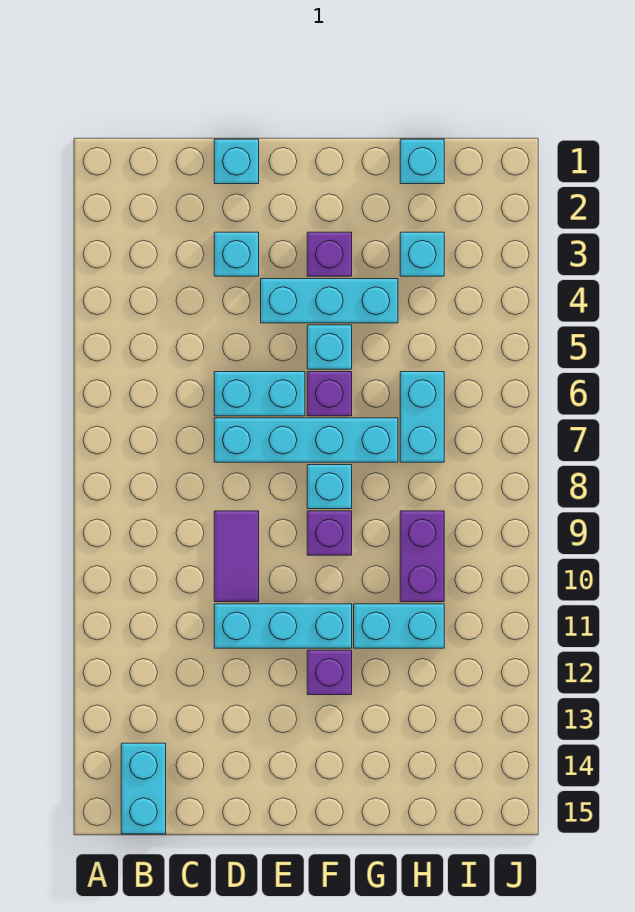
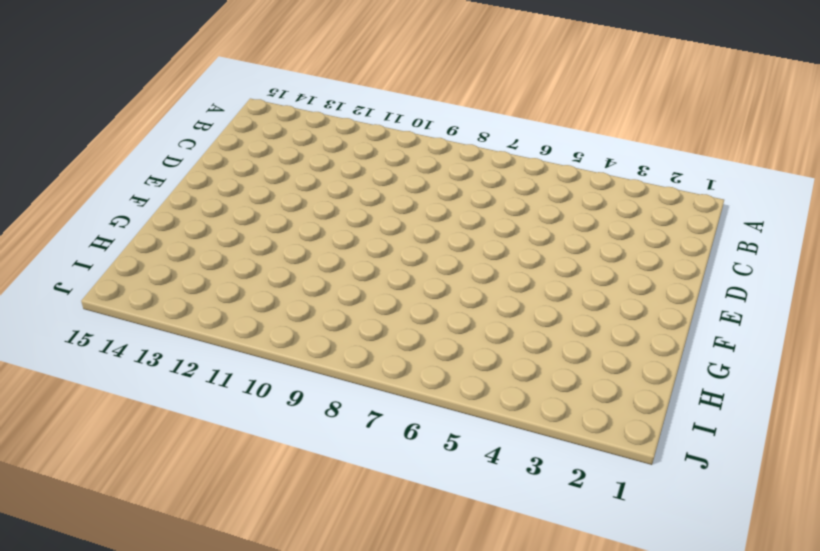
none -> cyan brick B14:B15 level 1
none -> cyan brick D1 level 1
none -> cyan brick D3 level 1

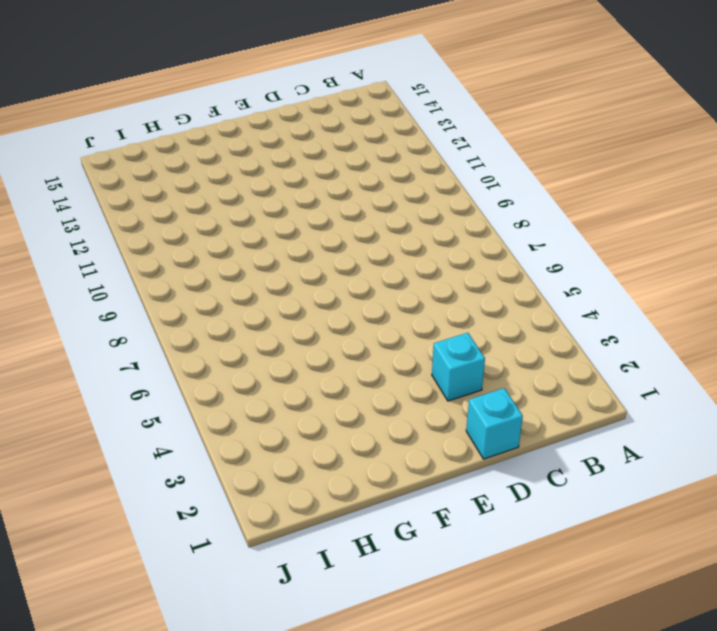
none -> cyan brick B14:B15 level 1
none -> cyan brick D6:E6 level 1
none -> cyan brick D7:G7 level 1

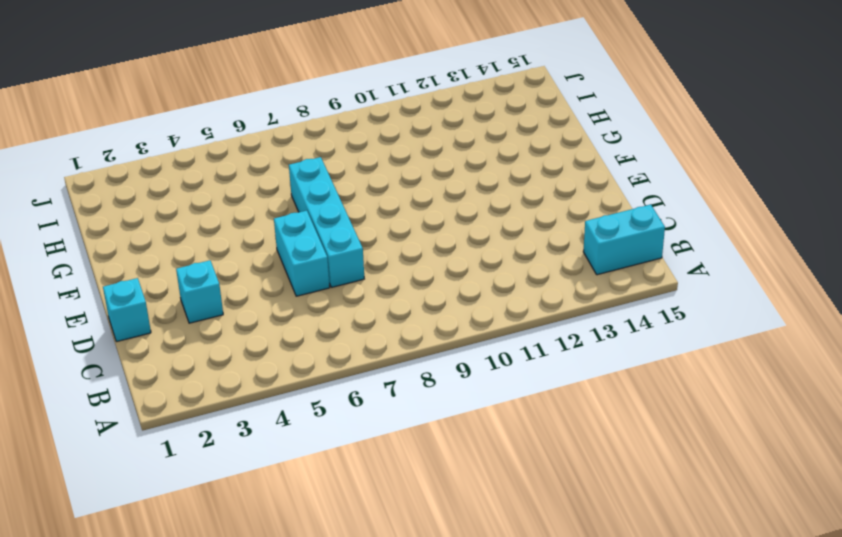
none -> purple tile D9:D10 level 1
none -> cyan brick D11:F11 level 1
none -> cyan brick E4:G4 level 1

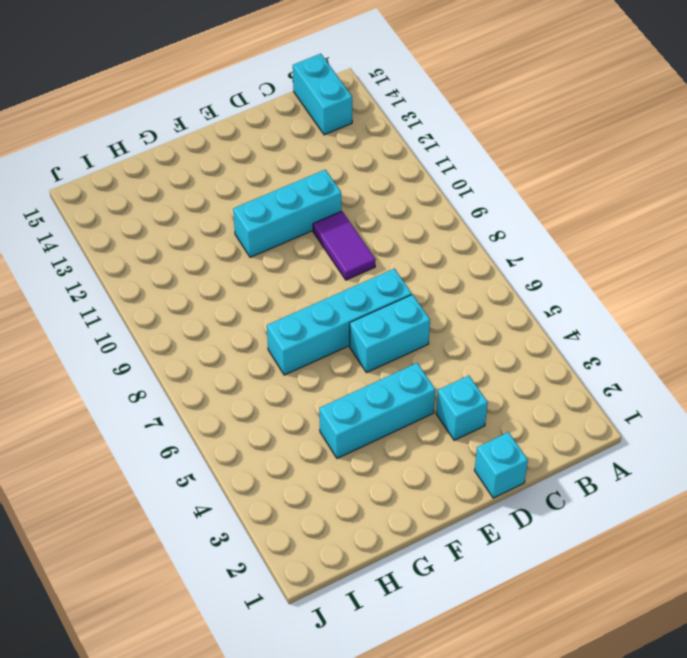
none -> purple brick F3 level 1
none -> cyan brick F5 level 1
none -> purple brick F6 level 1

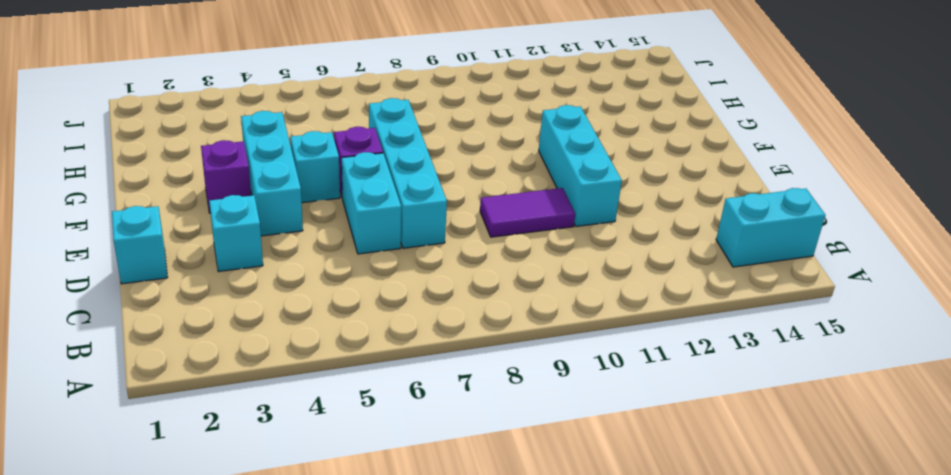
none -> cyan brick F8 level 1
none -> purple brick F9 level 1
none -> purple brick F12 level 1

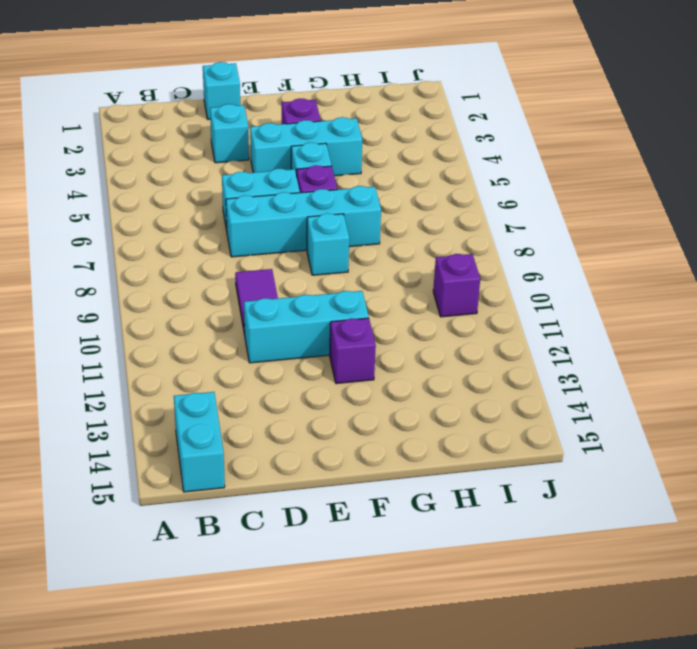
purple brick I10 level 1 -> purple brick F9 level 1
none -> cyan brick G11:H11 level 1
none -> cyan brick H1 level 1
none -> cyan brick H3 level 1

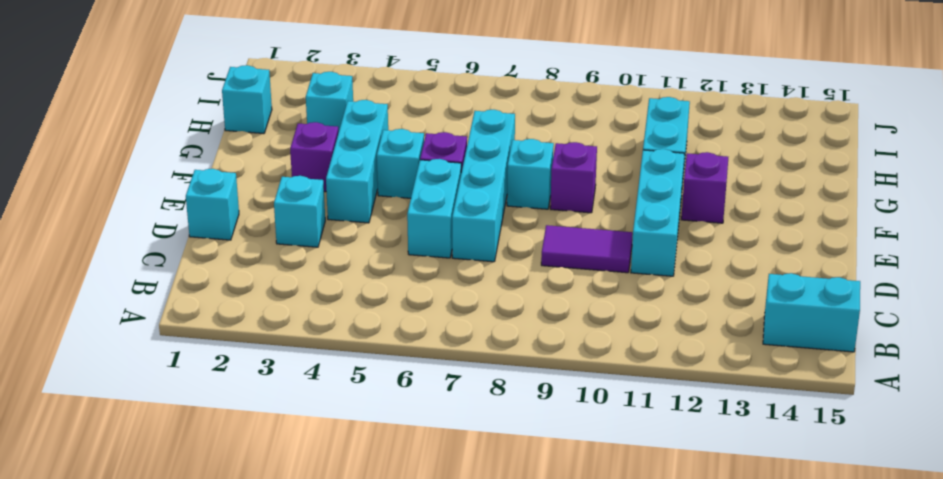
none -> cyan brick H6:H7 level 1
none -> purple brick H9:H10 level 1

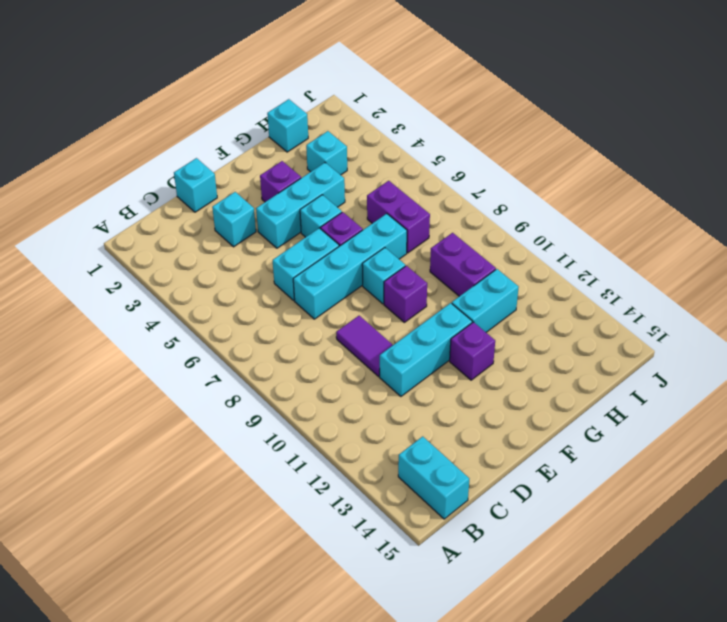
purple brick H6:H7 level 1 -> cyan brick H6:H7 level 1

